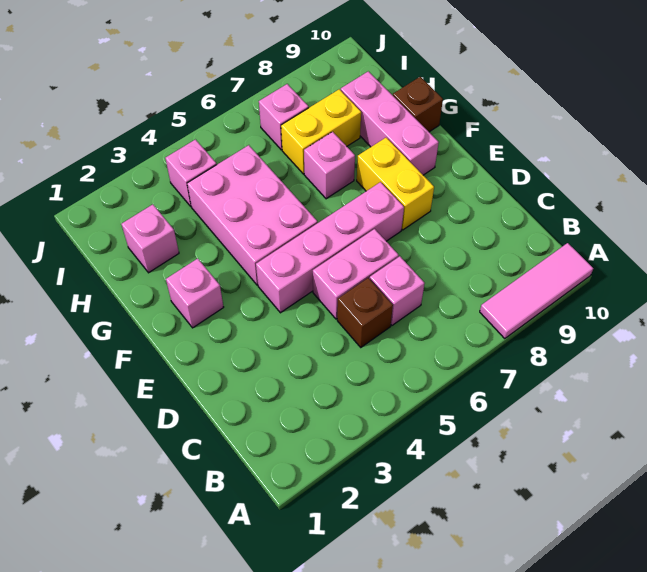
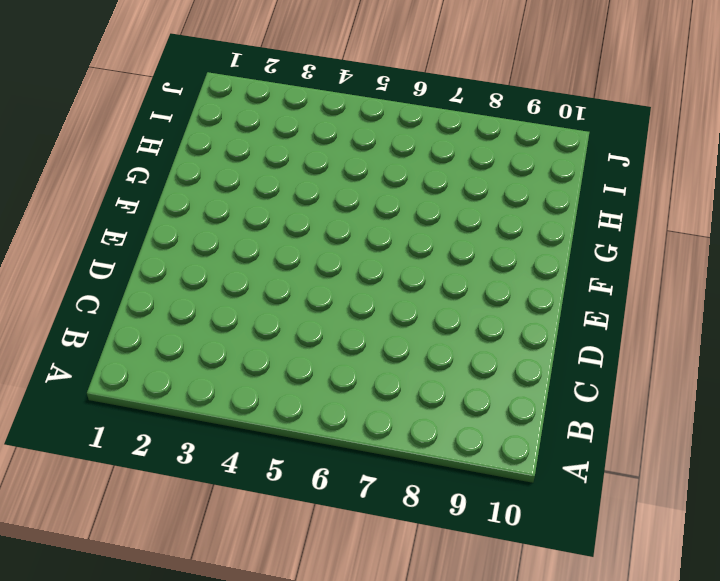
none -> pink tile A8:A10 level 1
none -> brown brick C5 level 1
none -> pink brick C6 level 1

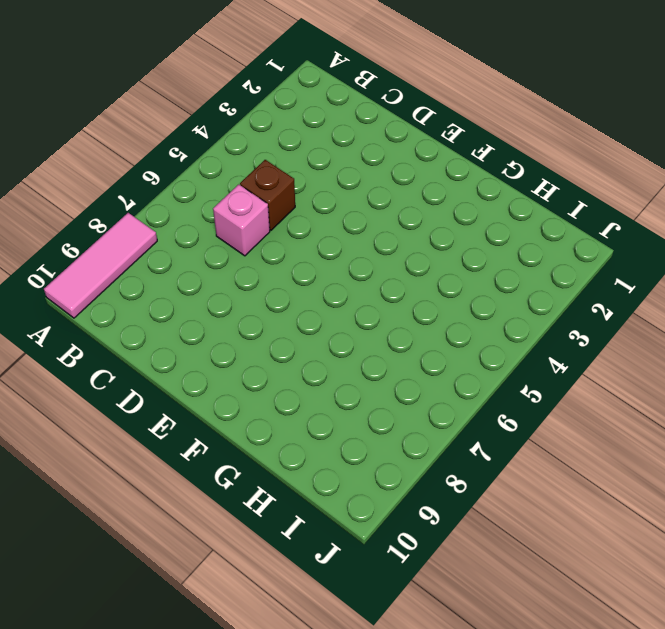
none -> pink brick D5:D6 level 1
none -> pink brick E4:E7 level 1
none -> yellow brick E8:F8 level 1

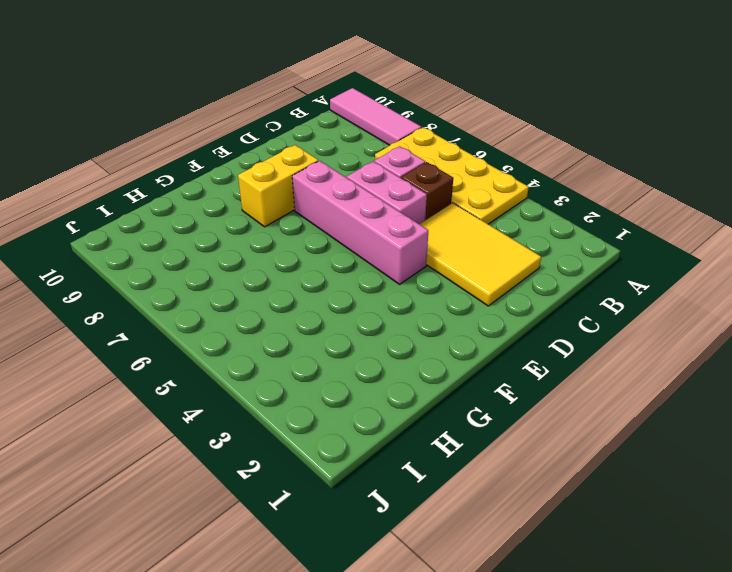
yellow plate A4:B7 level 1 -> none
yellow tile C2:D4 level 1 -> none
none -> pink brick F2 level 1
none -> pink brick F4:H5 level 1
none -> pink brick F9:H9 level 1

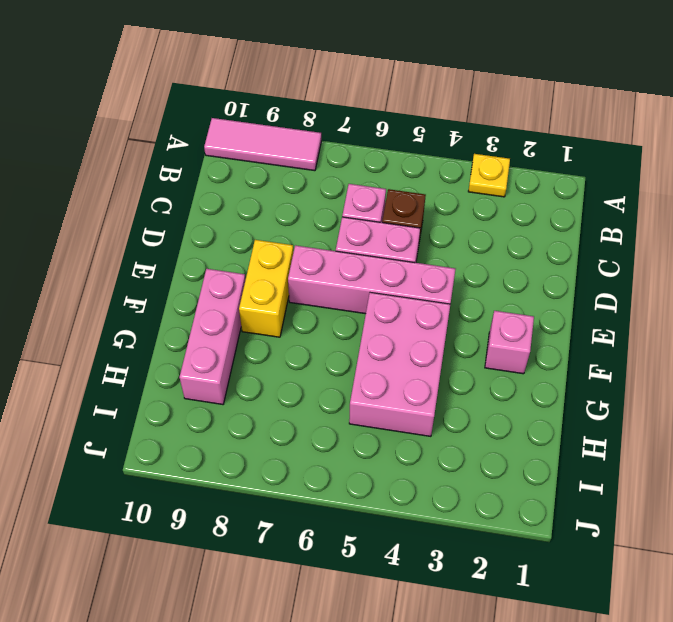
yellow plate A3 level 1 -> none
none -> pink brick G7 level 1
none -> brown brick G10 level 1
none -> pink brick H2 level 1

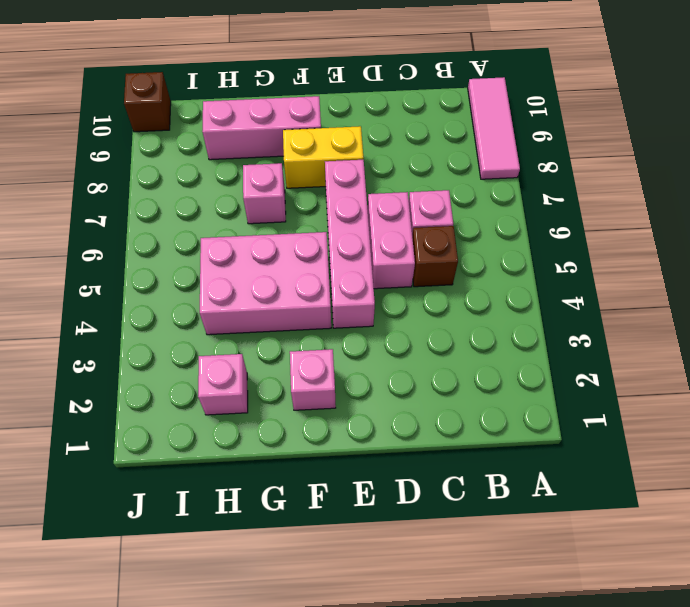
brown brick J10 level 1 -> brown brick G10 level 1
none -> yellow brick H7:H8 level 1
none -> pink brick I4 level 1
none -> pink brick I7 level 1

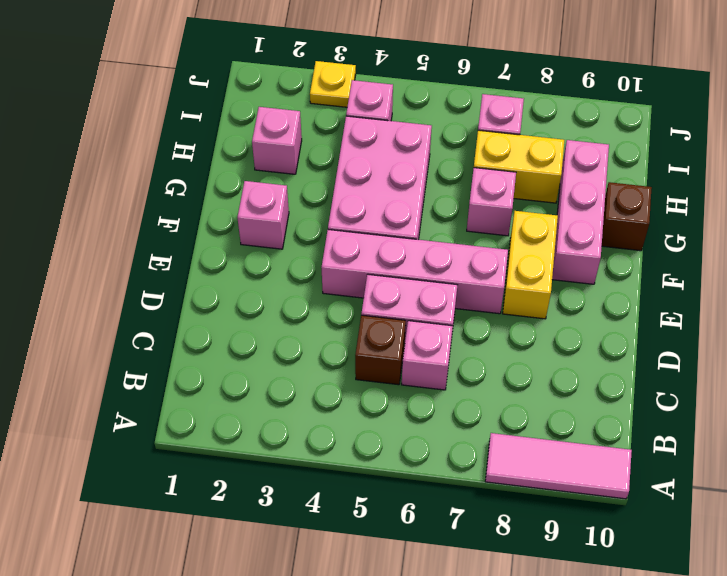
yellow plate J3 level 1 -> none

